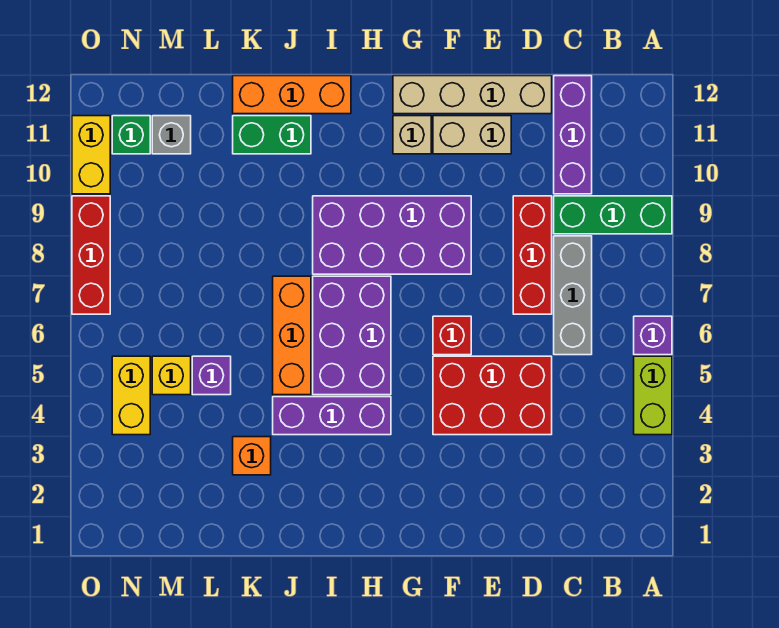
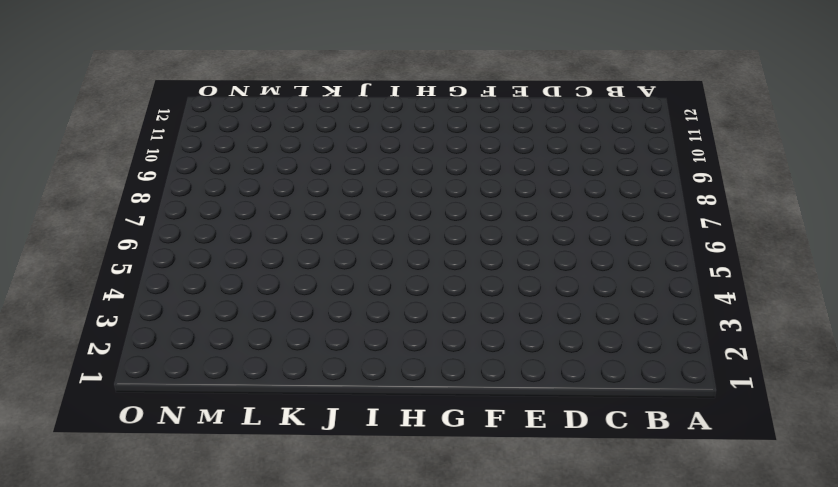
none -> lime brick A4:A5 level 1
none -> purple brick A6 level 1
none -> green brick A9:C9 level 1

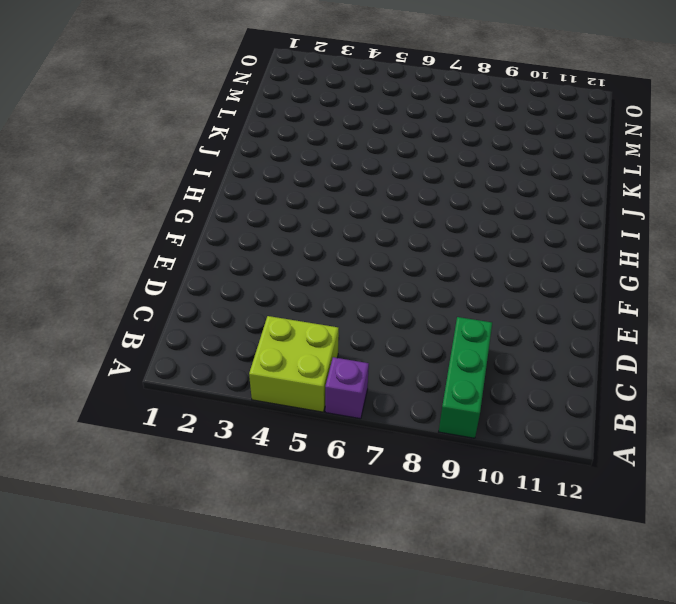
lime brick A4:B5 level 1 -> lime brick A4:A5 level 1
none -> grey brick C6:C8 level 1
none -> purple brick C10:C12 level 1
none -> red brick D4:F5 level 1

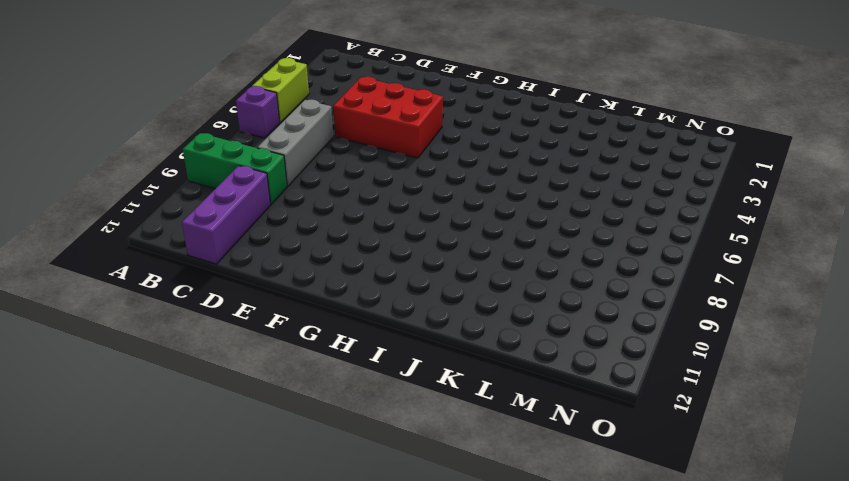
none -> red brick D7:D9 level 1
none -> tan brick D12:G12 level 1
none -> tan brick E11:F11 level 1

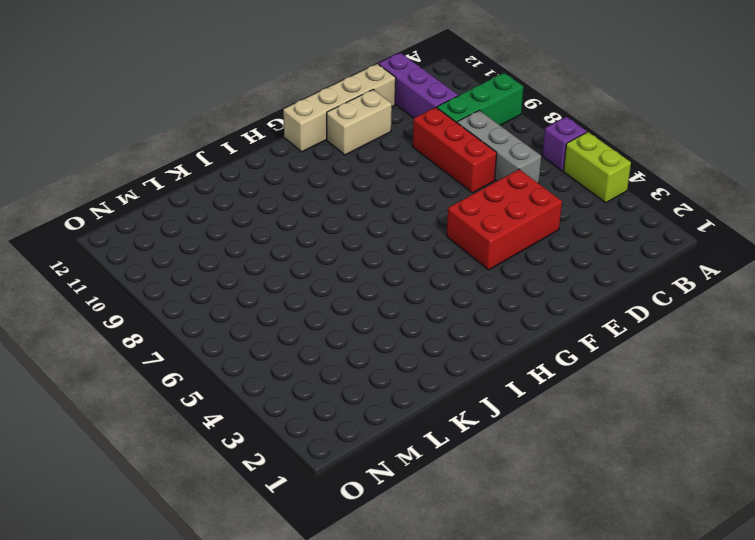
none -> red brick F6 level 1
none -> purple brick F8:I9 level 1
none -> tan brick G11 level 1

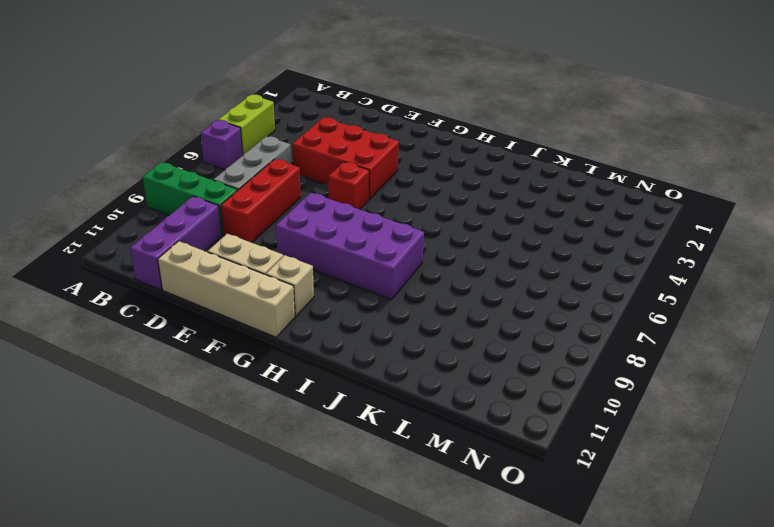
none -> purple brick H4:J4 level 1
none -> purple brick H5:I7 level 1
none -> orange brick I12:K12 level 1

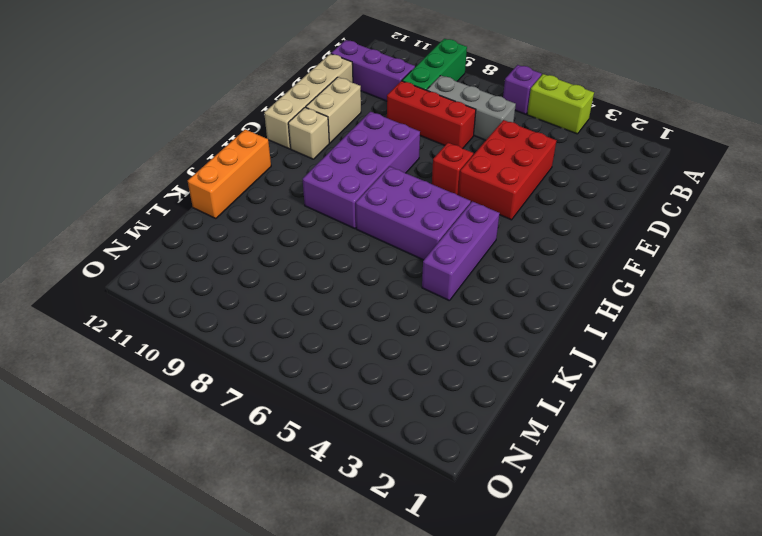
none -> orange brick J5:J7 level 1
none -> green brick J11:K11 level 1
none -> orange brick K3 level 1

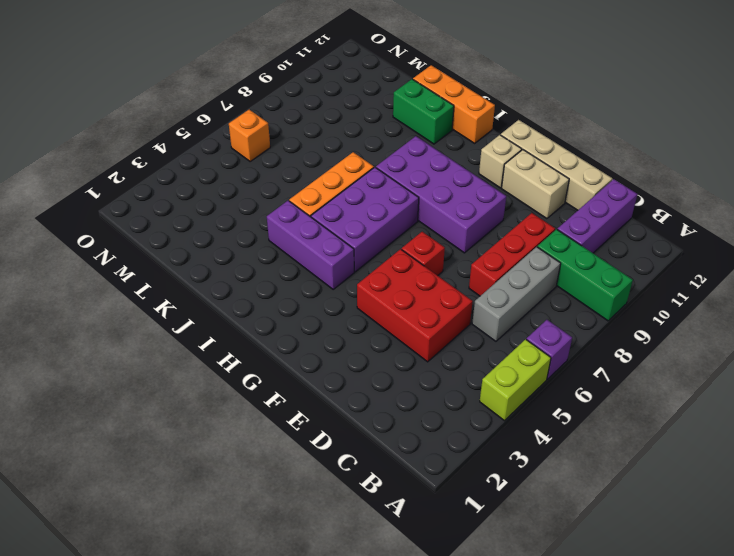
orange brick N6 level 1 -> orange brick K3 level 1
none -> purple brick L5 level 1
none -> yellow brick M5 level 1
none -> grey brick M11 level 1

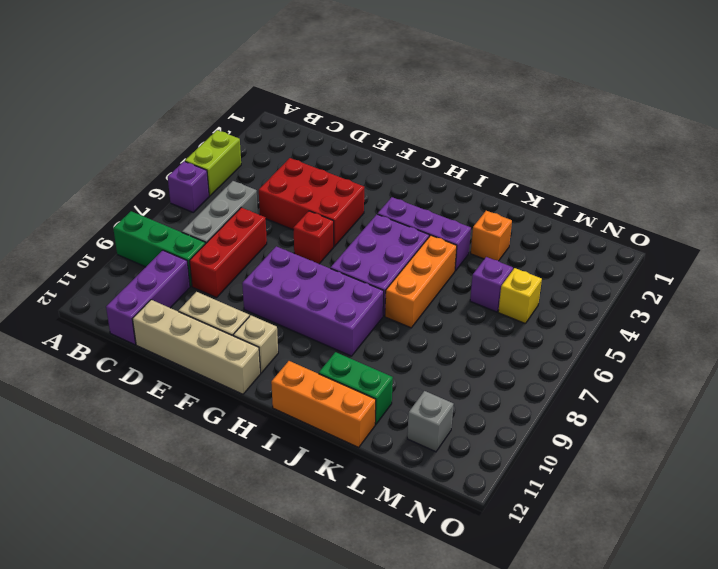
none -> yellow brick N4:N5 level 1
none -> green brick N11 level 1
none -> red brick O7:O9 level 1

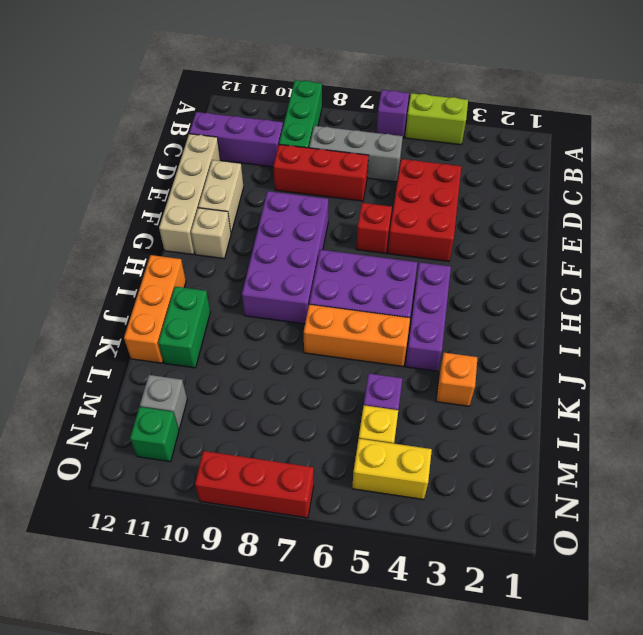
none -> yellow brick O10:O11 level 1

